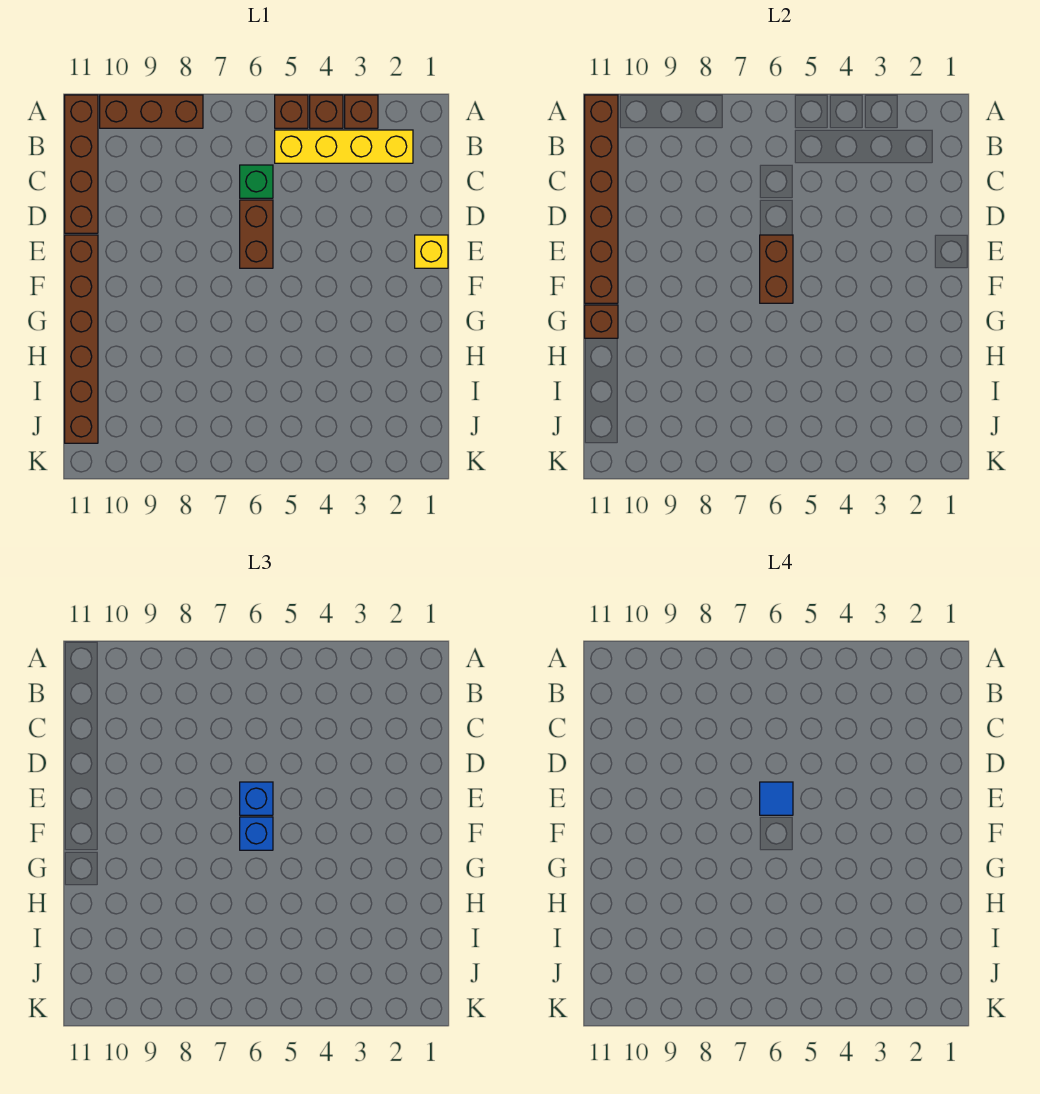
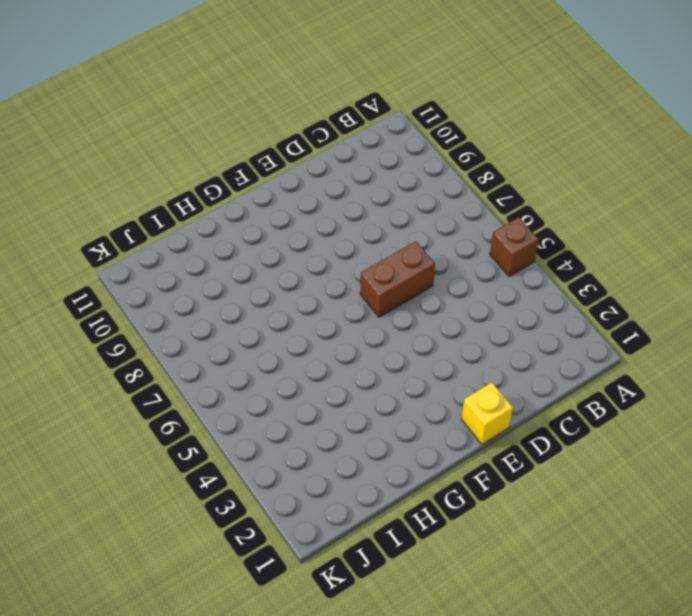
none -> brown brick A3 level 1
none -> brown brick A4 level 1
none -> brown brick A8:A10 level 1

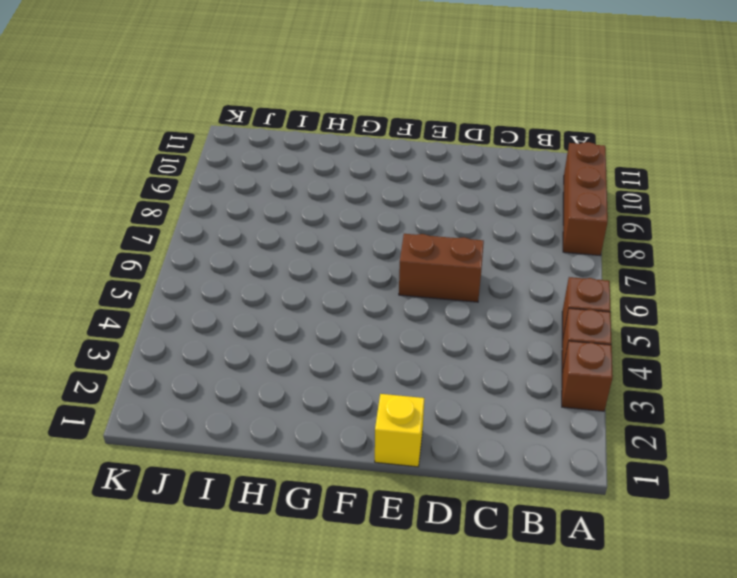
none -> brown brick A11:D11 level 1
none -> yellow brick B2:B5 level 1
none -> green brick C6 level 1

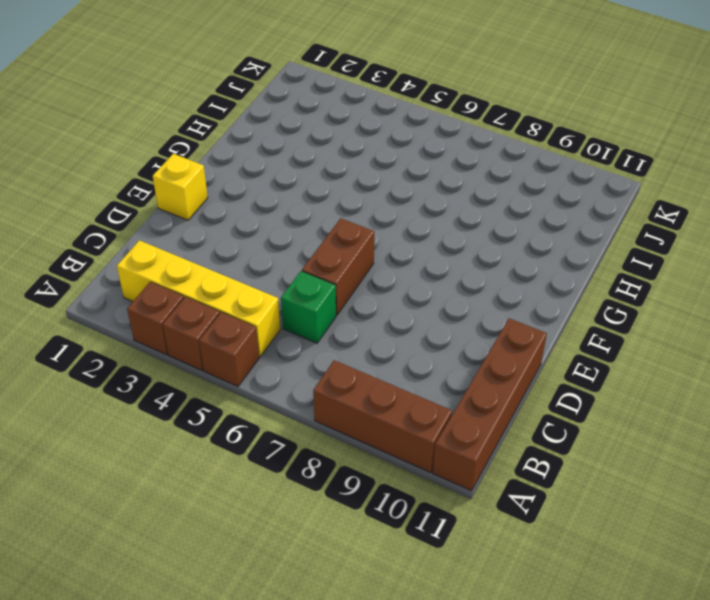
none -> brown brick E11:J11 level 1
none -> brown brick A11:F11 level 2
none -> brown brick E6:F6 level 2

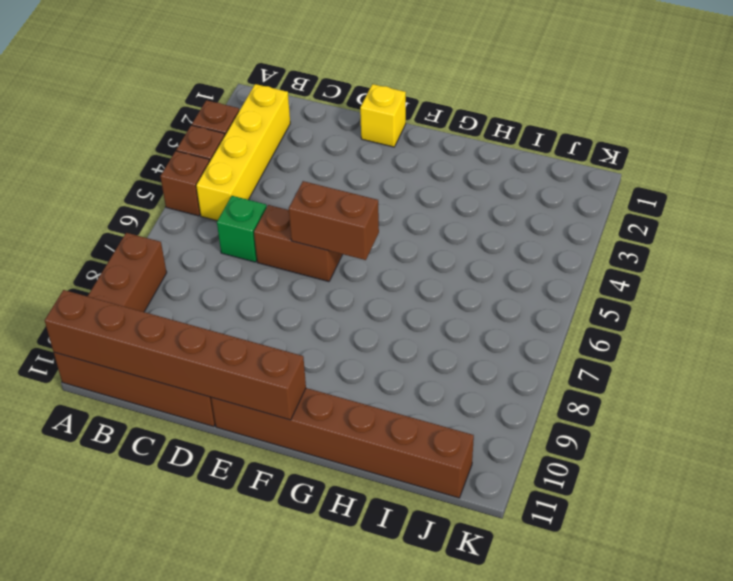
none -> brown brick G11 level 2
none -> blue brick E6 level 3
none -> blue brick F6 level 3

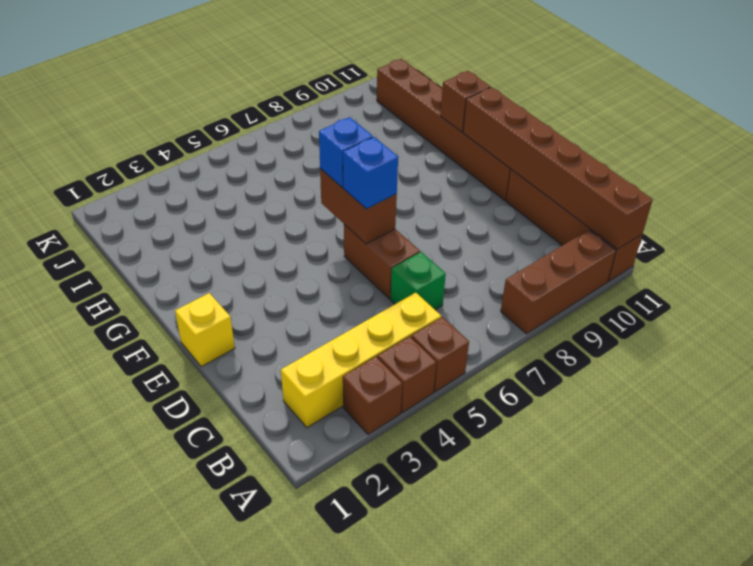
none -> blue tile E6 level 4

